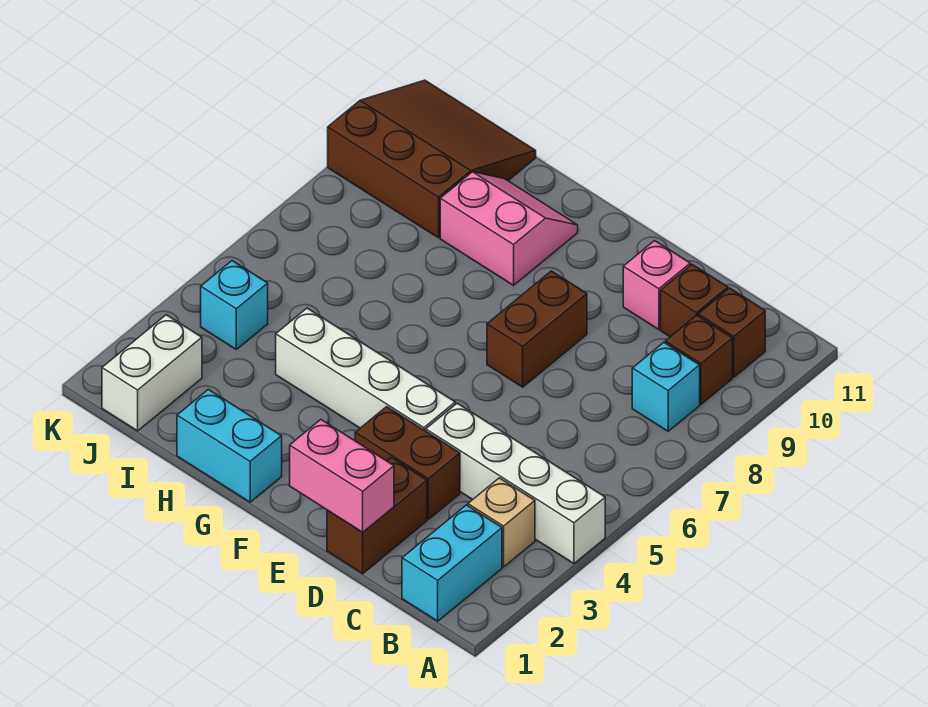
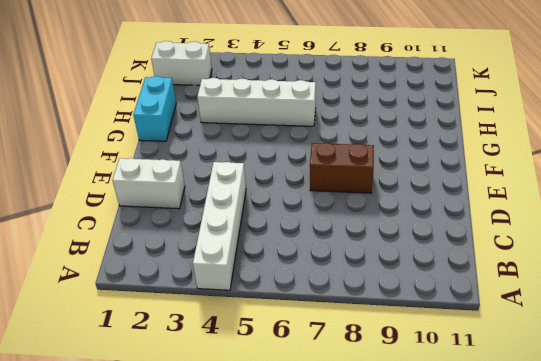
white brick D1:D2 level 1 -> brown brick D1:D2 level 1
white brick H3:H6 level 1 -> white brick E4:H4 level 1
none -> cyan brick B1:B2 level 1
none -> tan brick B3 level 1
none -> cyan brick B8 level 1

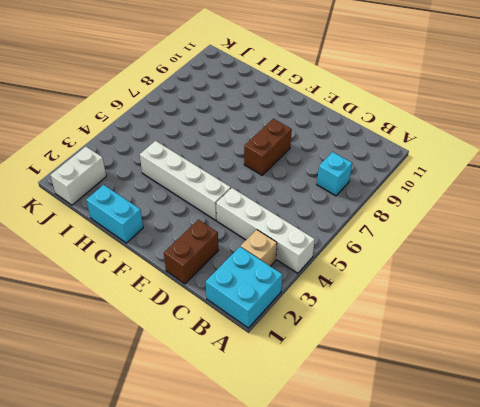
cyan brick A1:B2 level 1 -> cyan brick B1:B2 level 1
none -> brown brick B9 level 1
none -> brown brick B10 level 1
none -> brown brick C10 level 1

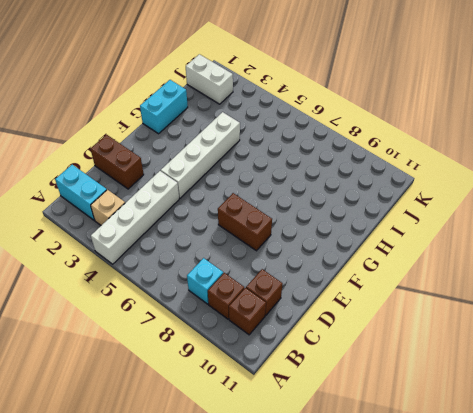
none -> brown brick D3:E3 level 1
none -> pink brick D10 level 1
none -> pink slope G9:H10 level 1 top 9

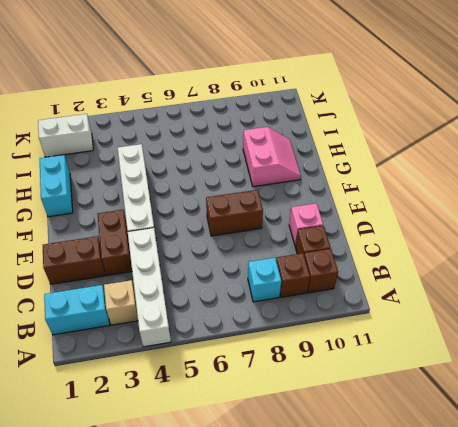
none -> brown slope I9:K11 level 1 top 9
none -> cyan brick J4 level 1
none -> pink brick D1:E1 level 2

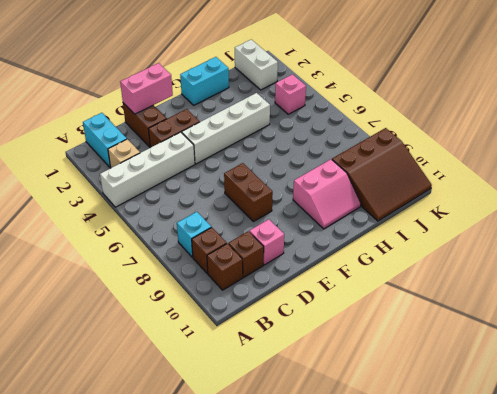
pink brick J4 level 1 -> cyan brick J4 level 1

